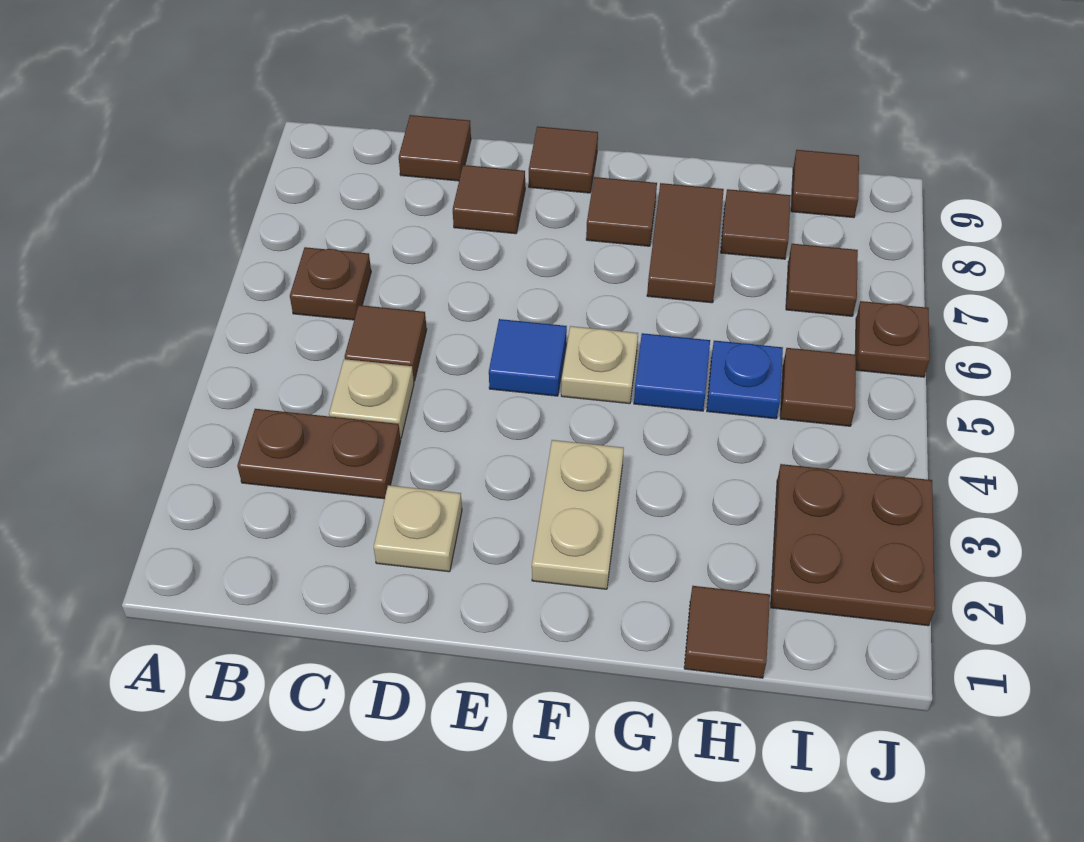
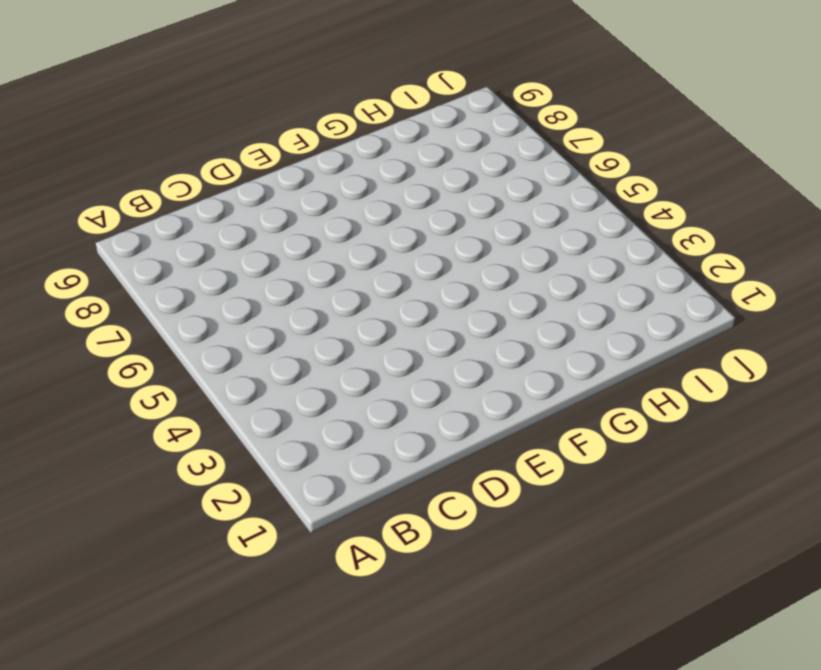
none -> brown plate B3:C3 level 1
none -> brown plate B6 level 1
none -> tan plate C4 level 1

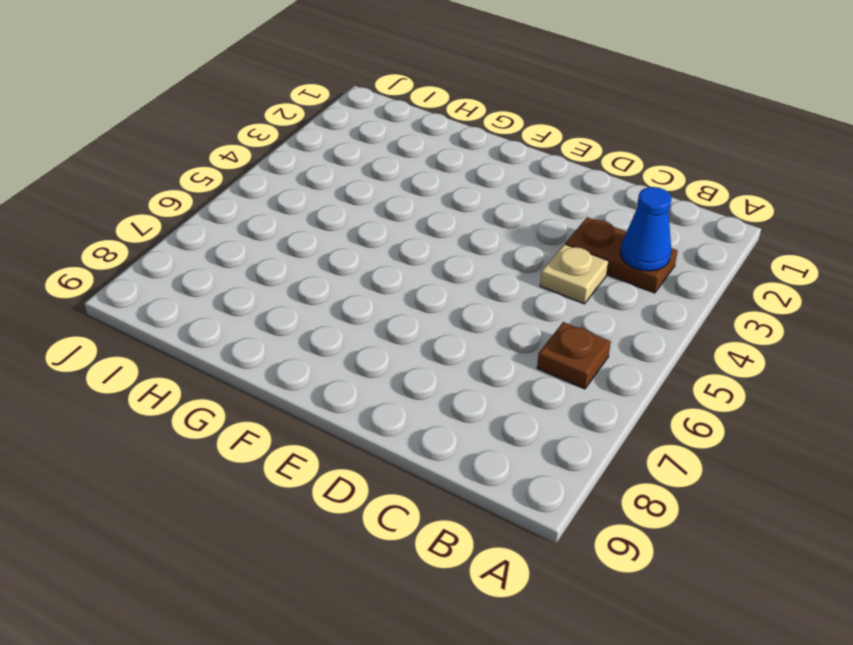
blue cone B3 level 2 -> none
none -> brown tile C5 level 1
none -> brown tile C9 level 1
none -> tan plate D2 level 1

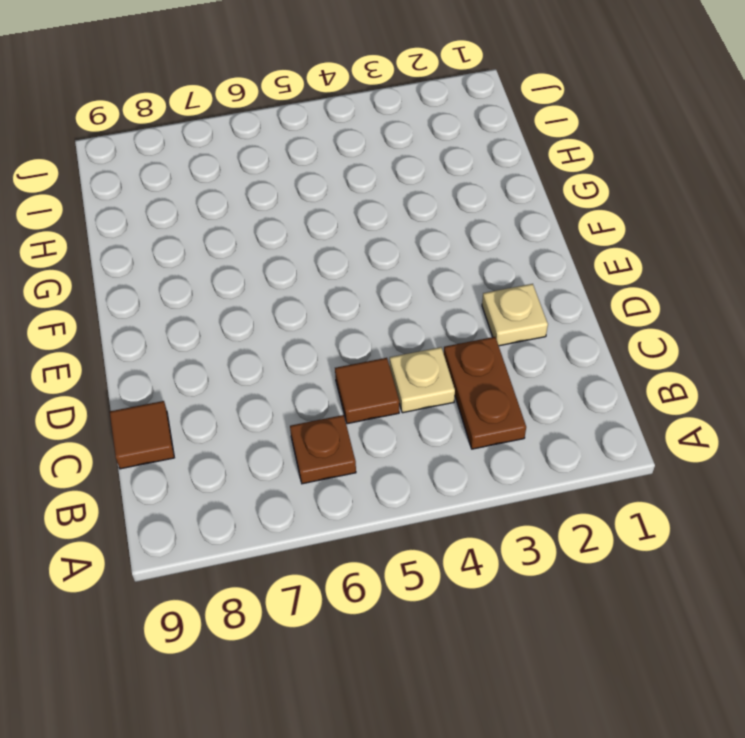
none -> brown tile D8 level 1
none -> blue tile E5 level 1
none -> brown tile E9 level 1

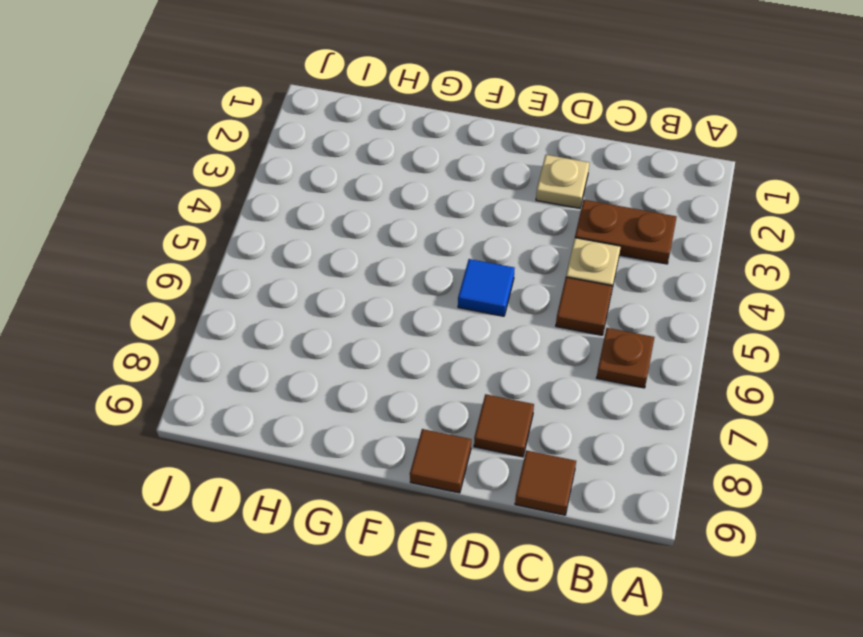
none -> tan plate F2:F3 level 1
none -> tan plate F5 level 1
none -> brown tile F8 level 1

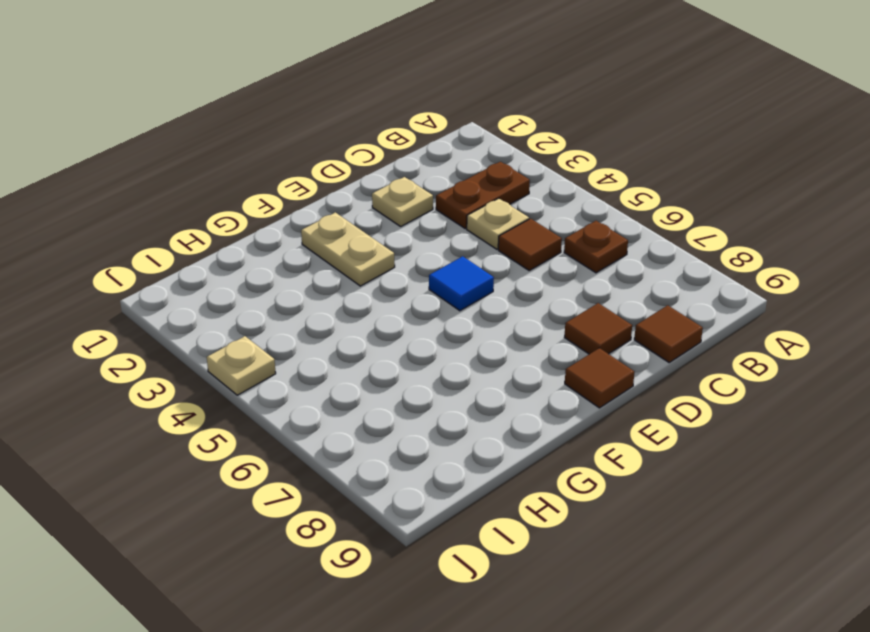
tan plate J4 level 1 -> tan plate F5 level 1
none -> brown tile F8 level 1
none -> blue tile G5 level 1
none -> brown tile G7:G8 level 1

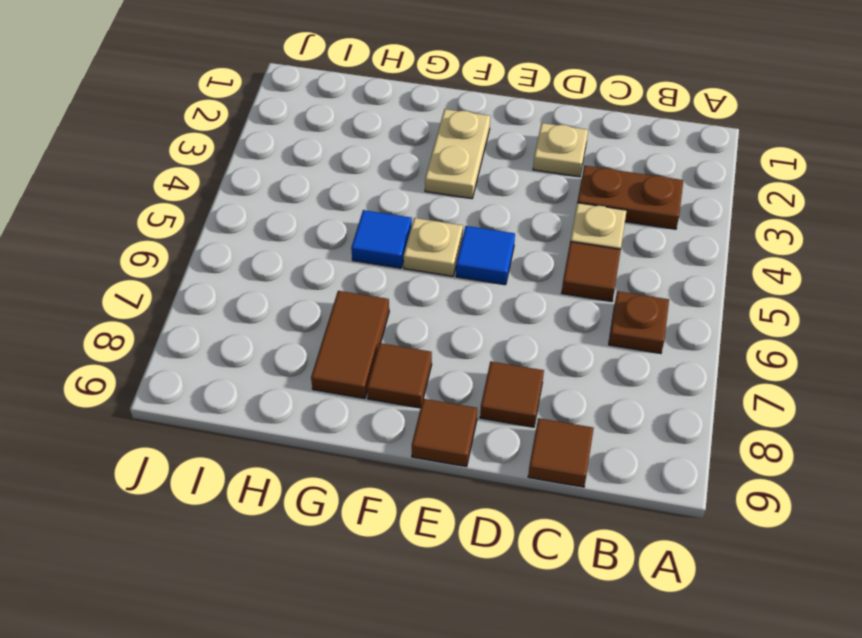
none -> brown tile H1 level 1
none -> blue plate H5 level 1
none -> brown tile H8 level 1

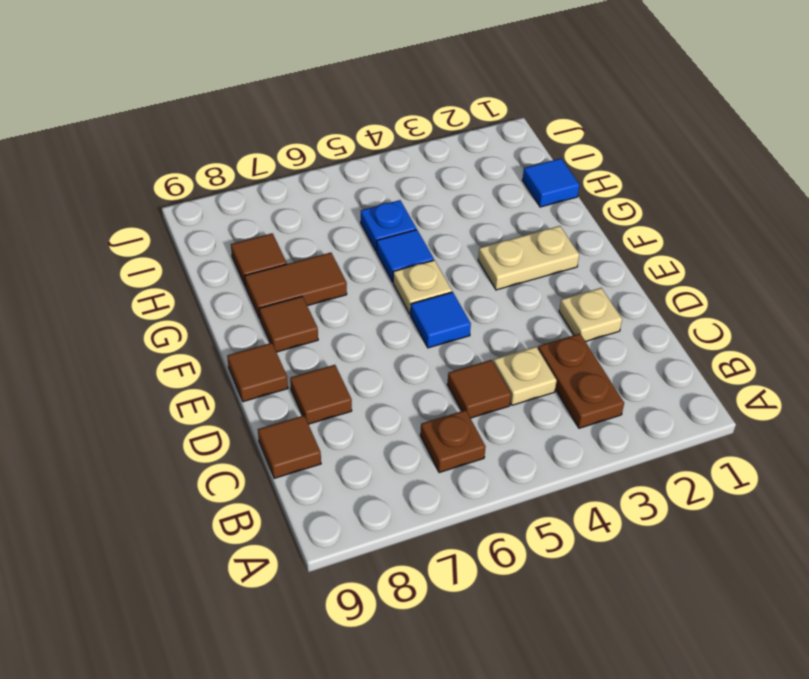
blue tile H1 level 1 -> brown tile H1 level 1
none -> brown plate I2:J3 level 1
none -> brown tile I5 level 1
none -> brown tile I7 level 1

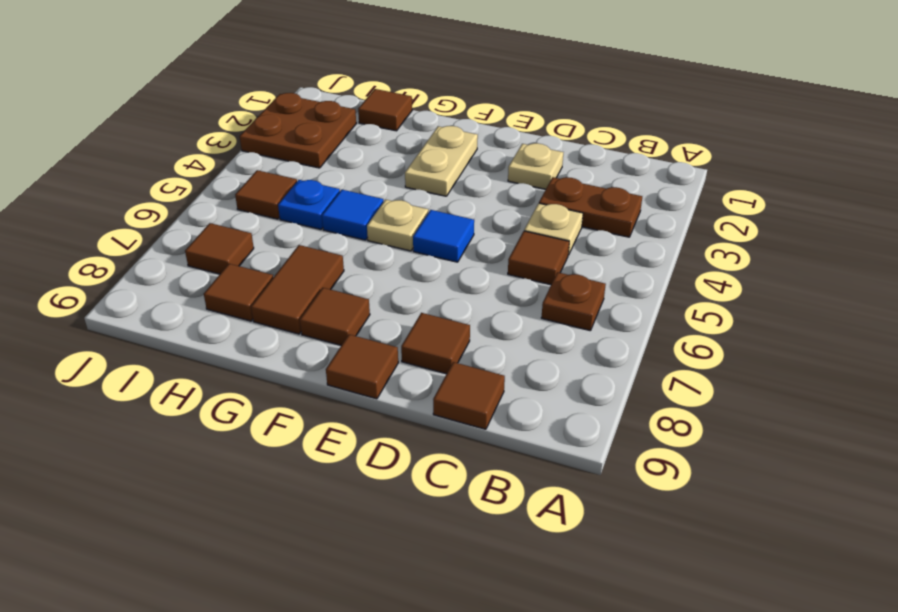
none -> brown tile I9 level 1
none -> brown plate J6 level 1

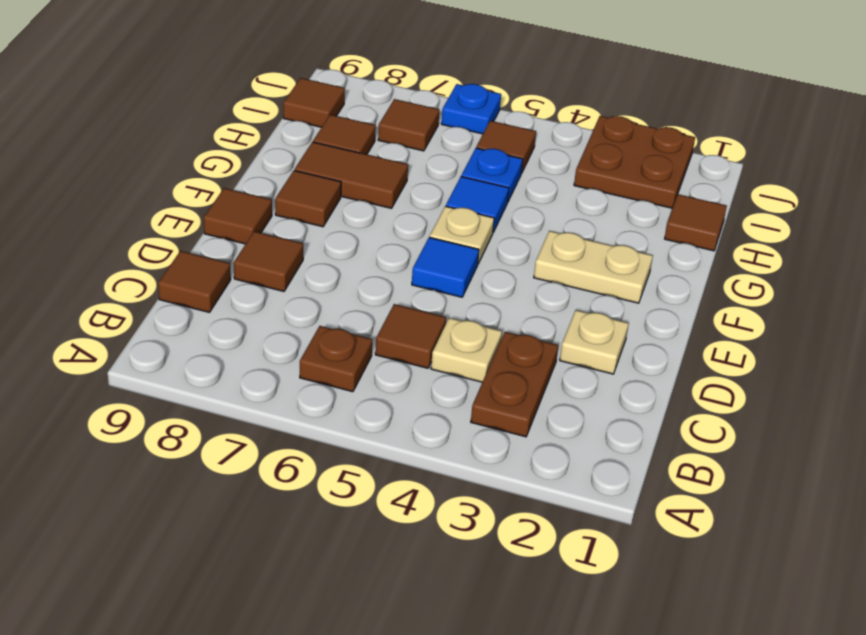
blue plate J6 level 1 -> brown plate J6 level 1

